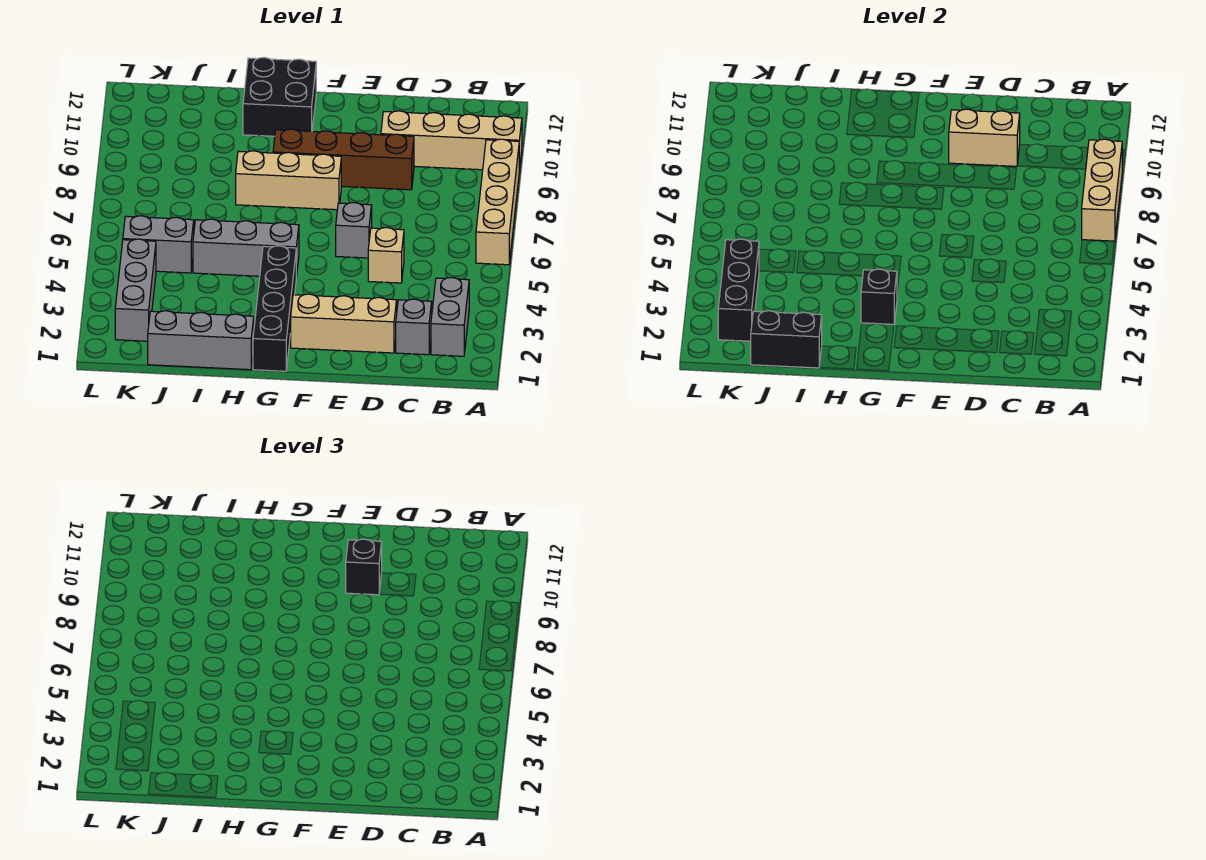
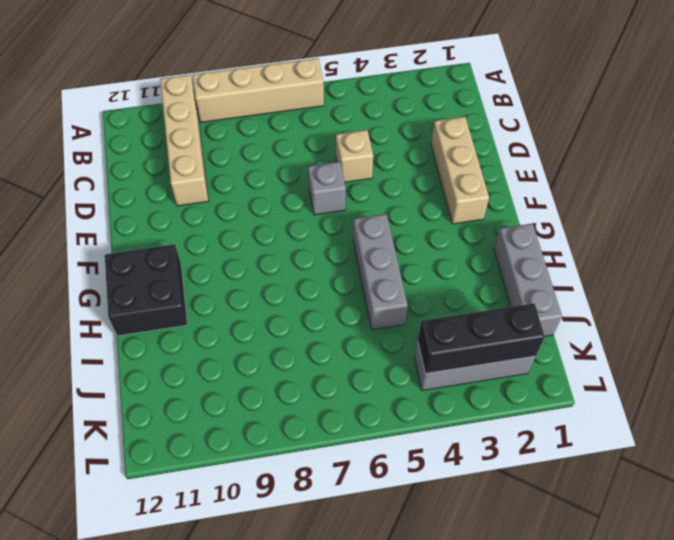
none -> grey brick B2:B3 level 1
none -> grey brick C2 level 1
none -> brown brick D9:G9 level 1

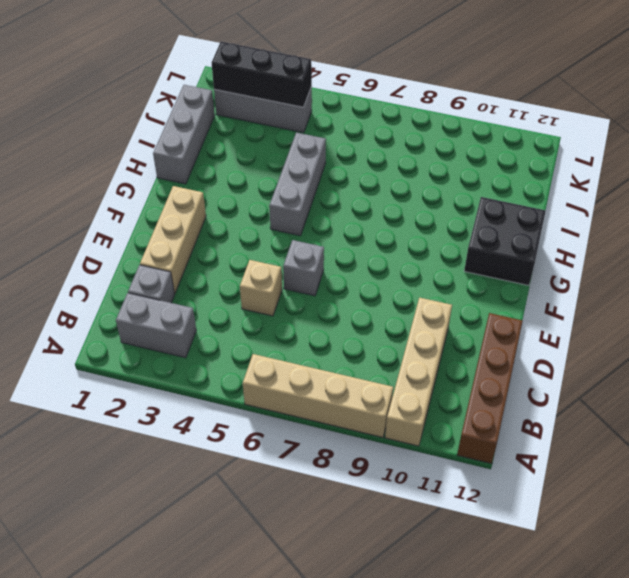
brown brick A12:D12 level 1 -> brown brick D9:G9 level 1
none -> tan brick F8:H8 level 1
none -> black brick G1:G4 level 1
none -> grey brick J5:K5 level 1

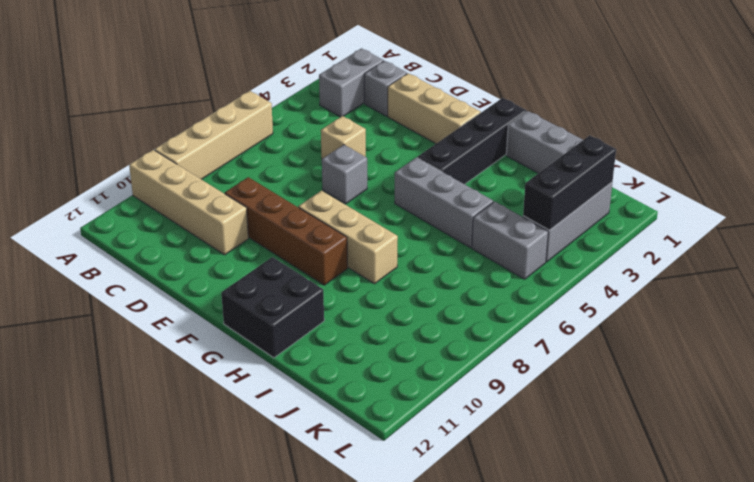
none -> tan brick A7:A9 level 2
none -> tan brick D10:E10 level 2
none -> black brick G3 level 2

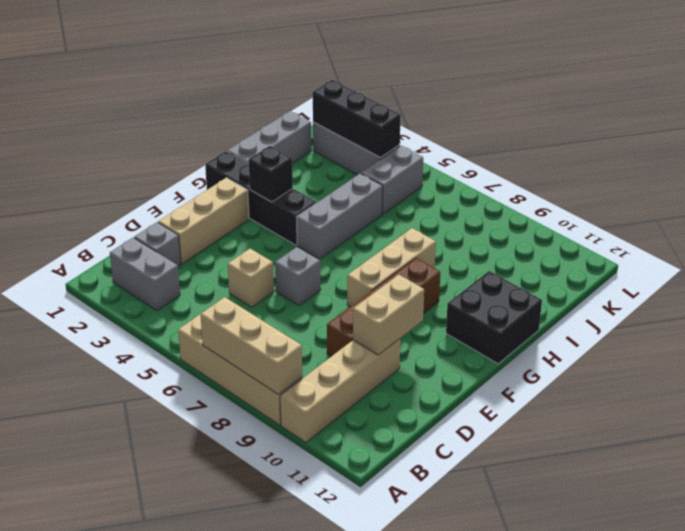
none -> black brick I1:J1 level 2
none -> black brick E10 level 3

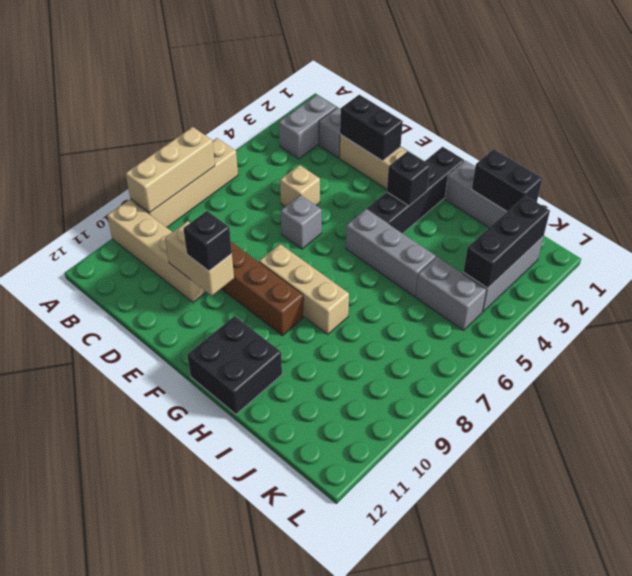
black brick D2:E2 level 2 -> none

